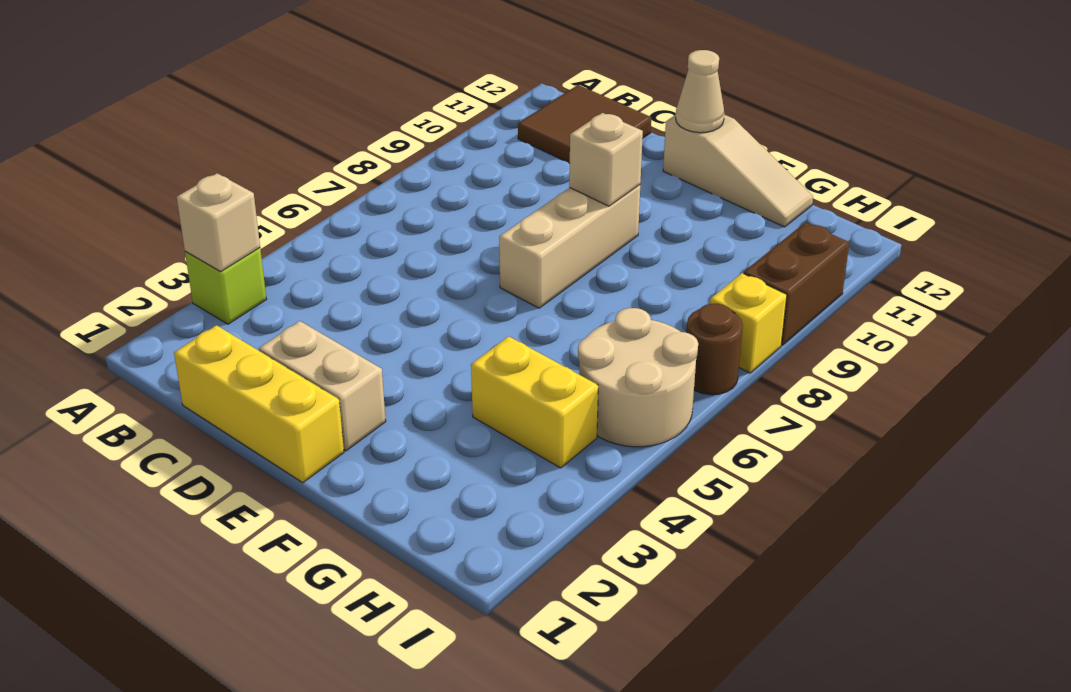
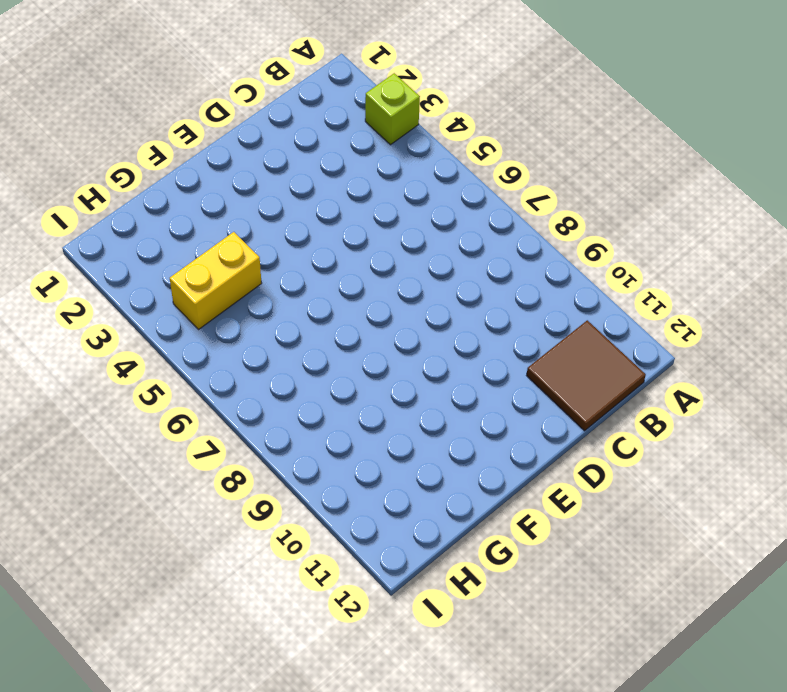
none -> yellow brick C1:E1 level 1
none -> tan brick D2:E2 level 1
none -> tan brick E7:E9 level 1

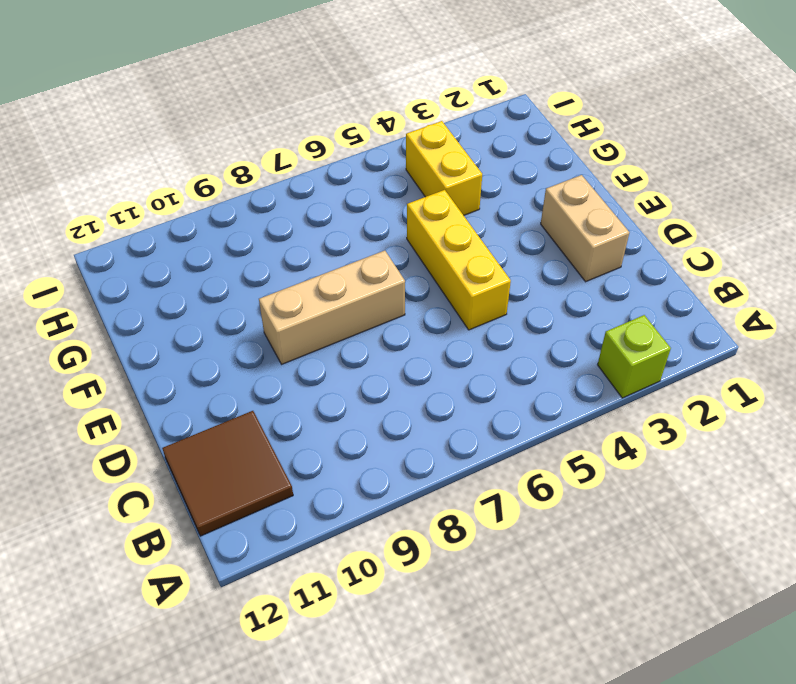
yellow brick D5:F5 level 1 -> yellow brick C1:E1 level 1
none -> tan slope E12:G12 level 1 top E
none -> tan round brick H5:I6 level 1
none -> brown round brick I7 level 1

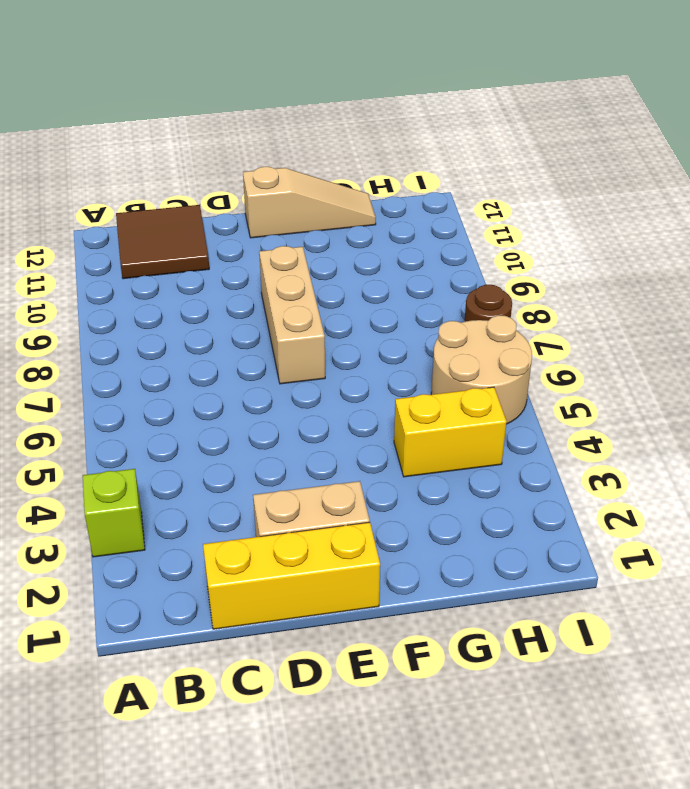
none -> yellow brick I8 level 1
none -> brown brick I9:I10 level 1
none -> tan brick A3 level 2

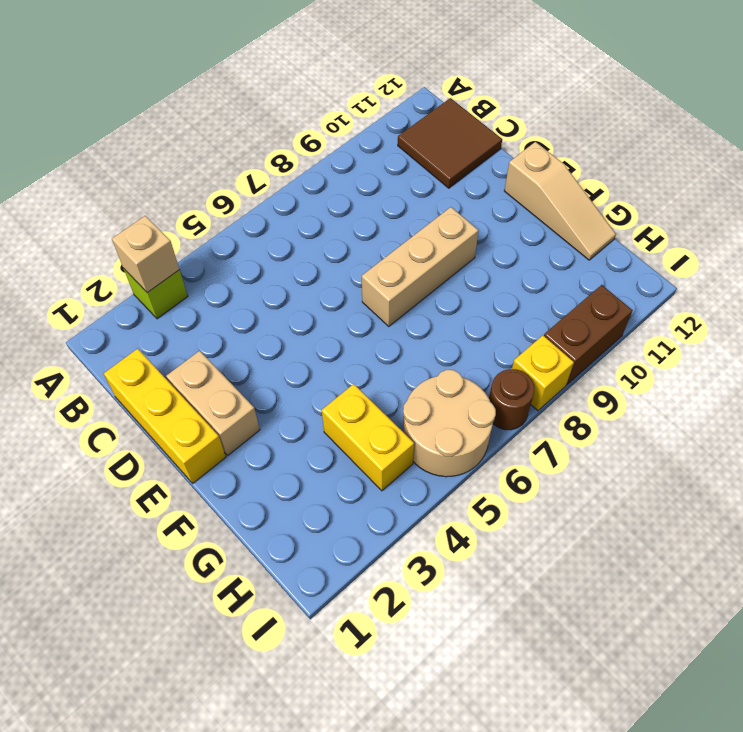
none -> tan brick E9 level 2
none -> tan cone E12 level 2

